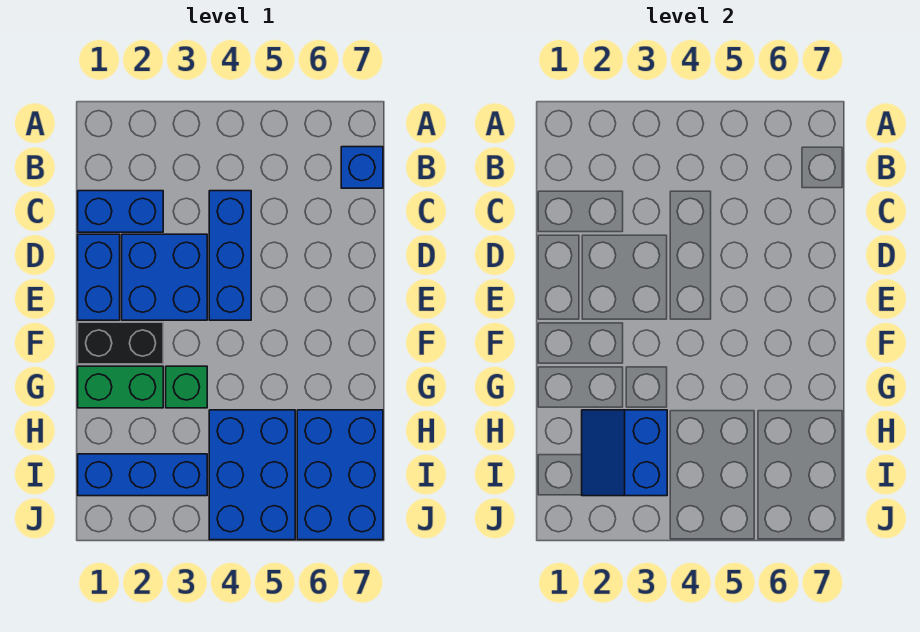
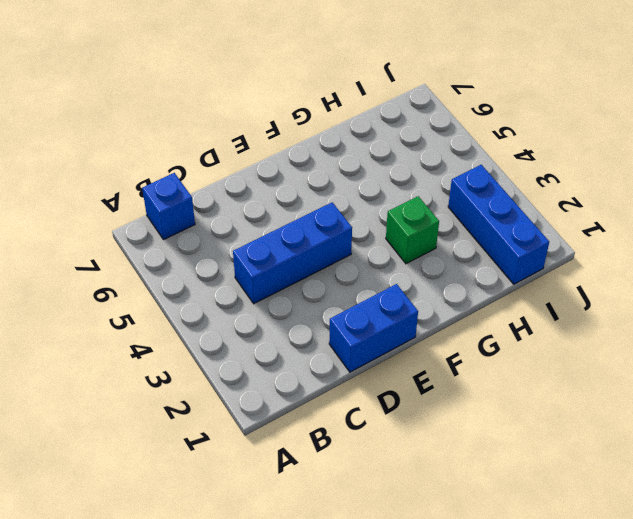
none -> blue brick C1:C2 level 1
none -> blue brick D2:E3 level 1
none -> black brick F1:F2 level 1

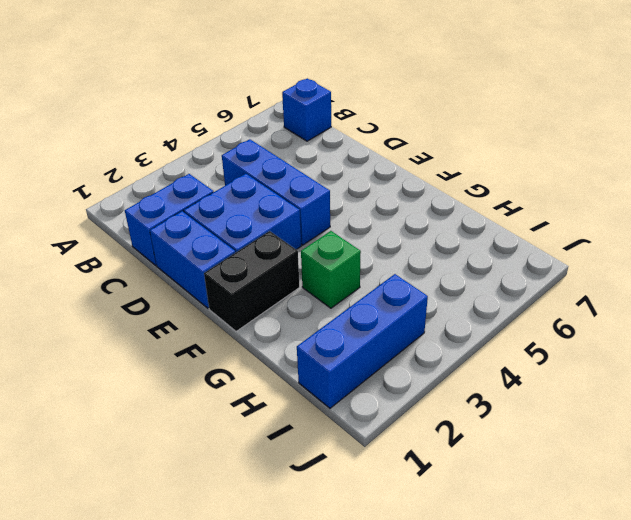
none -> green brick G1:G2 level 1
none -> blue brick H4:J5 level 1
none -> blue brick H6:J7 level 1

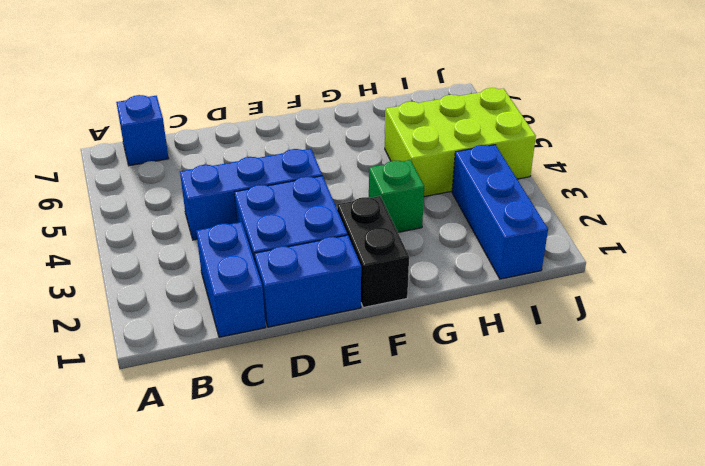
lime brick H4:J5 level 1 -> blue brick H4:J5 level 1
none -> green brick G1:G2 level 1
none -> blue brick H6:J7 level 1
none -> blue slope H2:I3 level 2 top 3

